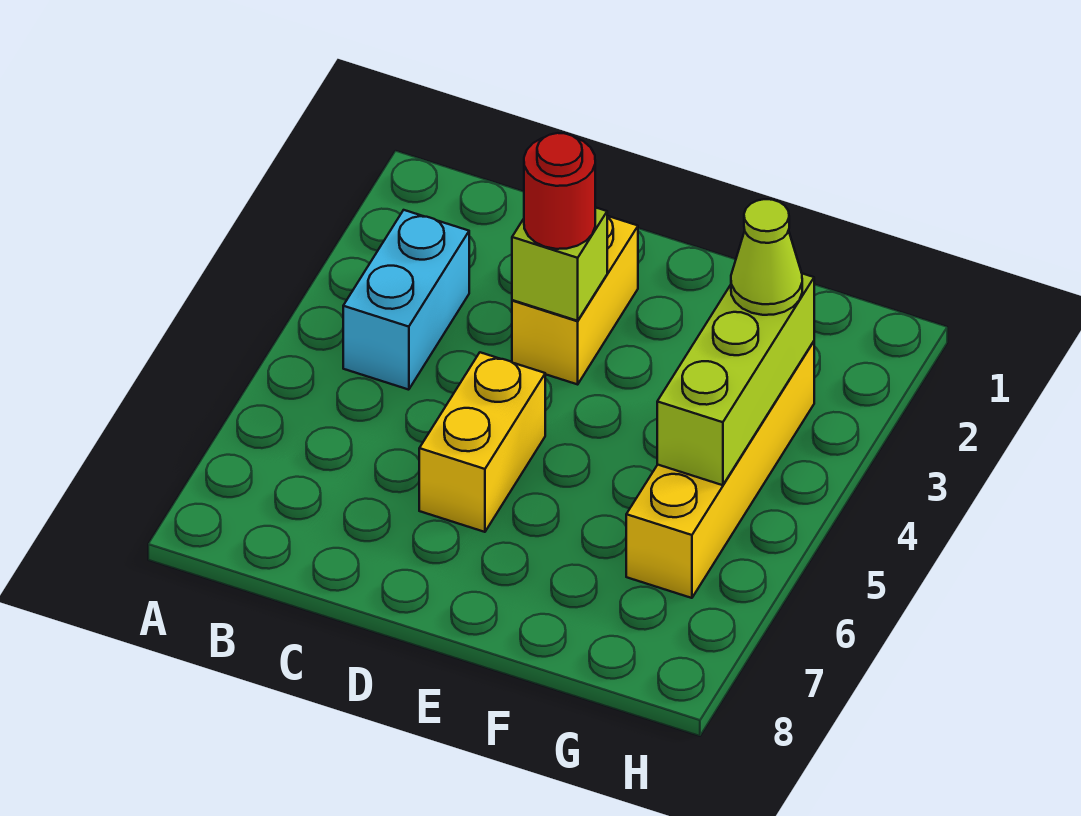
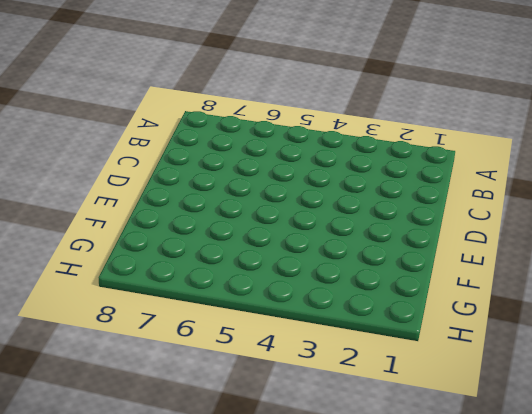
none -> cyan brick B3:B4 level 1
none -> yellow brick D2:D3 level 1

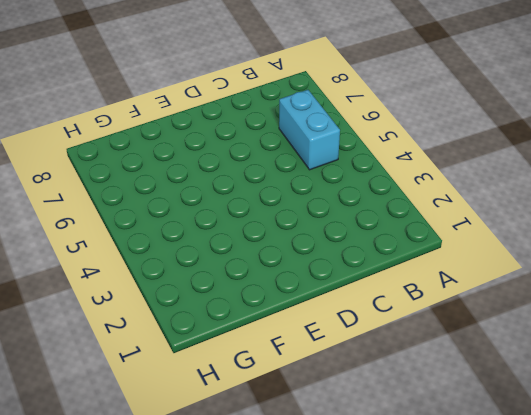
cyan brick B5:B6 level 1 -> cyan brick B3:B4 level 1
none -> yellow brick D2:D3 level 1
none -> yellow brick D5:D6 level 1

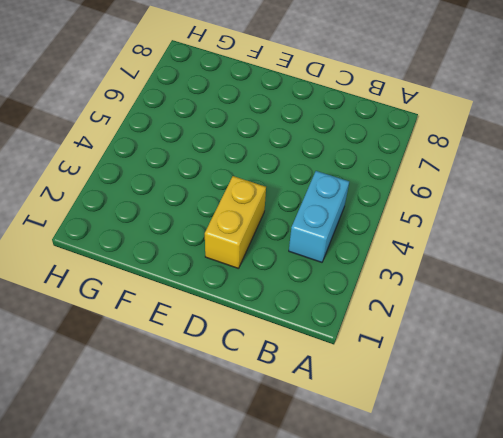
none -> yellow brick D5:D6 level 1
none -> yellow brick G3:G6 level 1

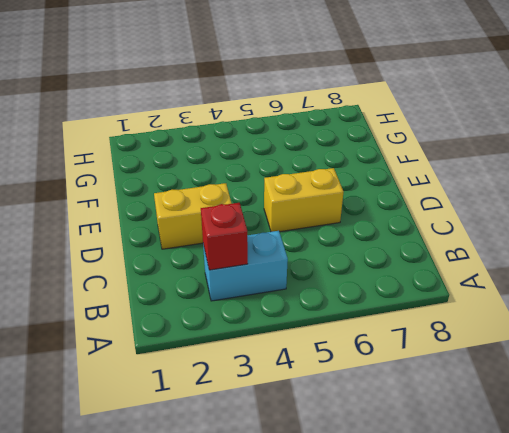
red brick B3 level 2 -> none
none -> yellow brick G3:G6 level 1
none -> lime brick D3 level 2

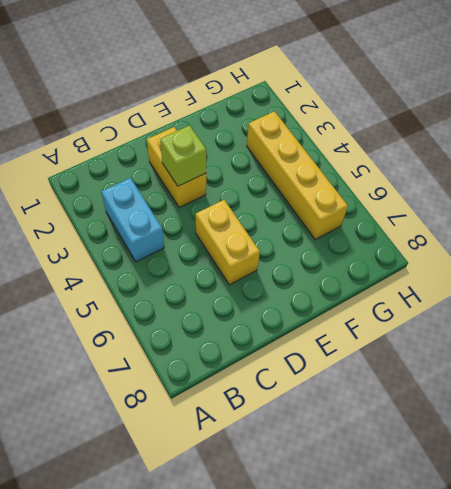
none -> lime brick G3:G5 level 2
none -> red round brick D3 level 3

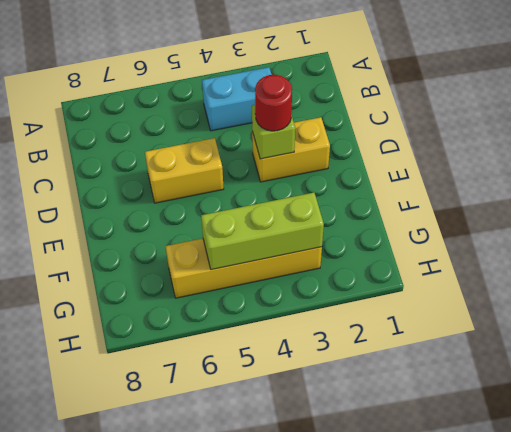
none -> lime cone G3 level 3

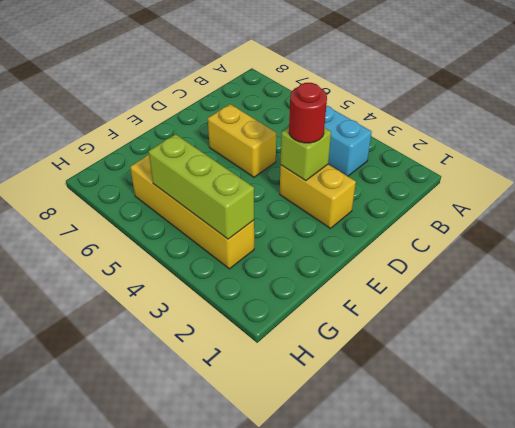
none -> lime cone G3 level 3

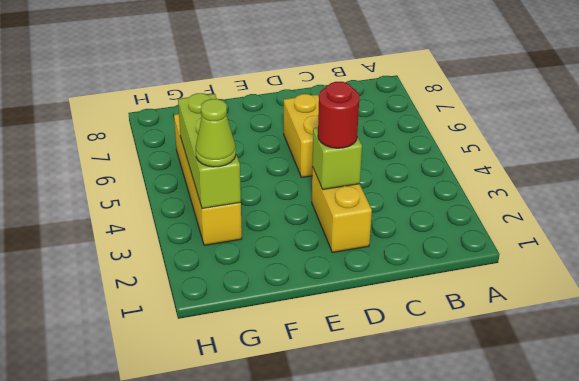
none -> cyan brick B3:B4 level 1

